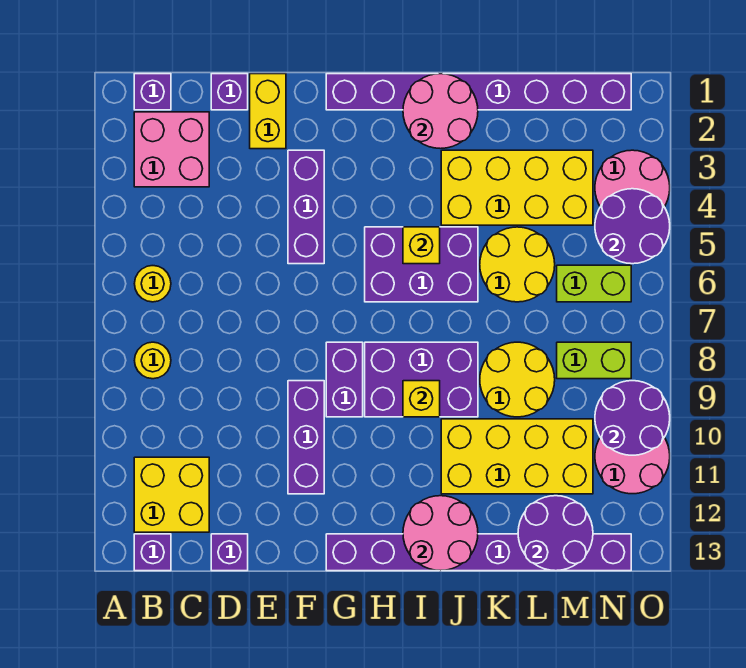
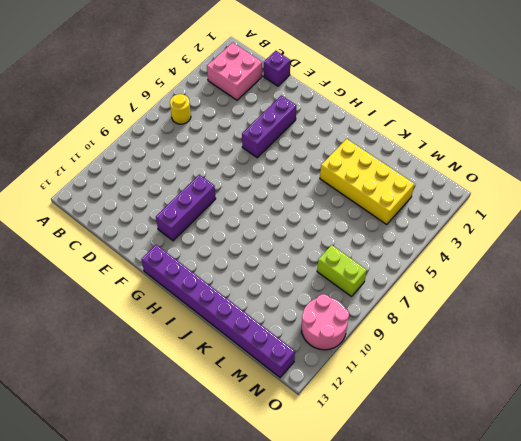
none -> purple brick B1 level 1
none -> yellow round brick B8 level 1
none -> yellow brick B11:C12 level 1
none -> purple brick B13 level 1

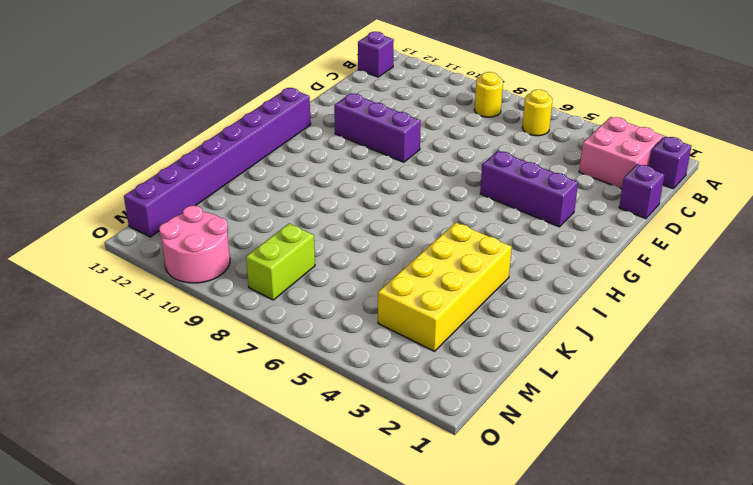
none -> yellow brick B11:C12 level 1
none -> purple brick D13 level 1
none -> yellow brick E1:E2 level 1
none -> purple brick G1:N1 level 1

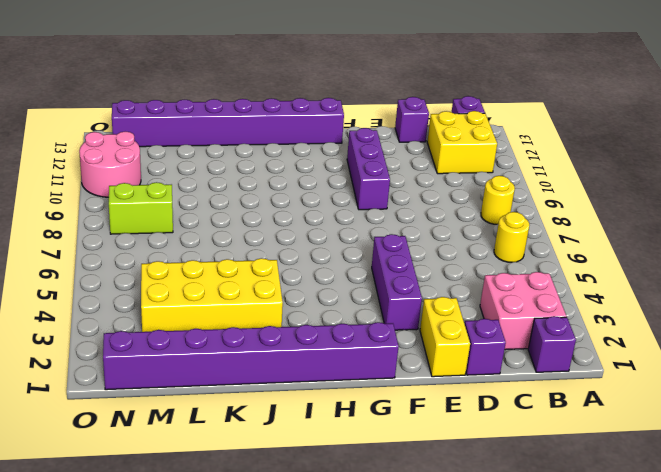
none -> purple brick G8:G9 level 1
none -> purple brick H5:J6 level 1
none -> purple brick H8:J9 level 1
none -> yellow brick J10:M11 level 1

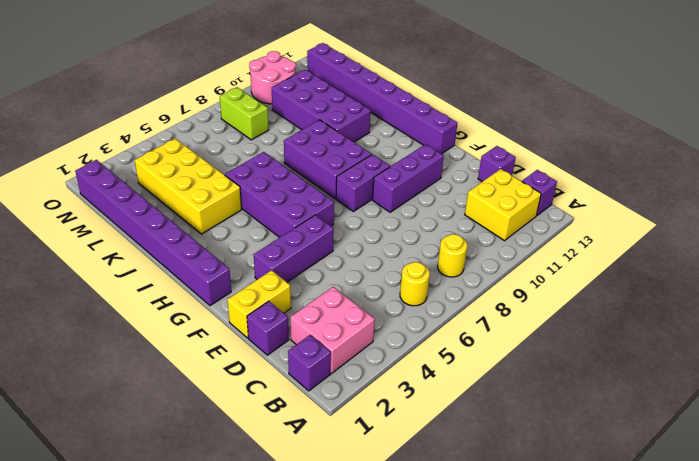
purple brick G5:J6 level 1 -> purple brick H5:J6 level 1
purple brick J10:M11 level 1 -> yellow brick J10:M11 level 1
none -> yellow round brick K5:L6 level 1
none -> yellow round brick K8:L9 level 1
none -> lime brick M6:N6 level 1
none -> pink round brick N3:O4 level 1

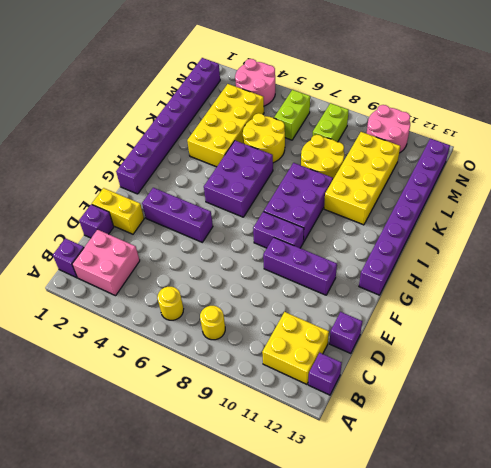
none -> pink round brick I1:J2 level 2
none -> yellow brick I5 level 2
none -> yellow brick I9 level 2
none -> pink round brick I12:J13 level 2

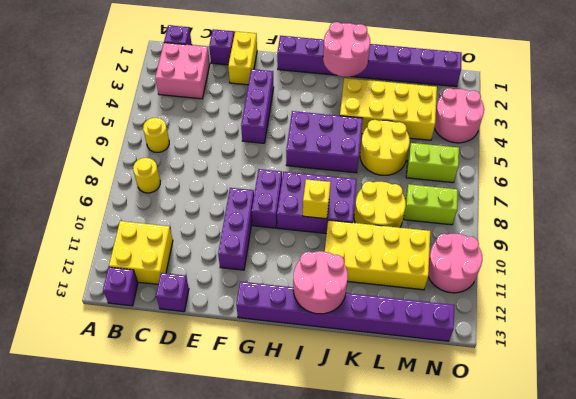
none -> yellow brick I5 level 2
none -> purple round brick L12:M13 level 2
none -> purple round brick N4:O5 level 2
none -> purple round brick N9:O10 level 2

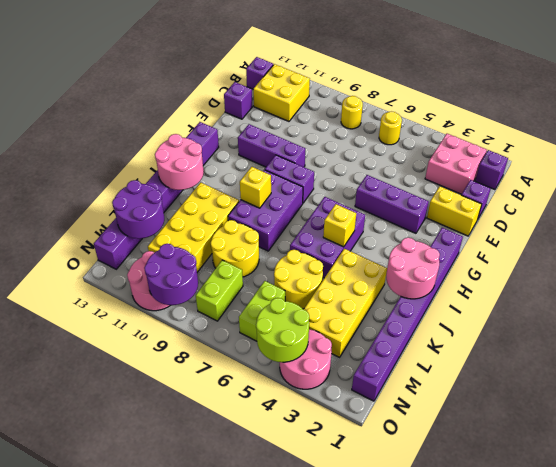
lime round brick N4:O5 level 2 -> purple round brick N4:O5 level 2

